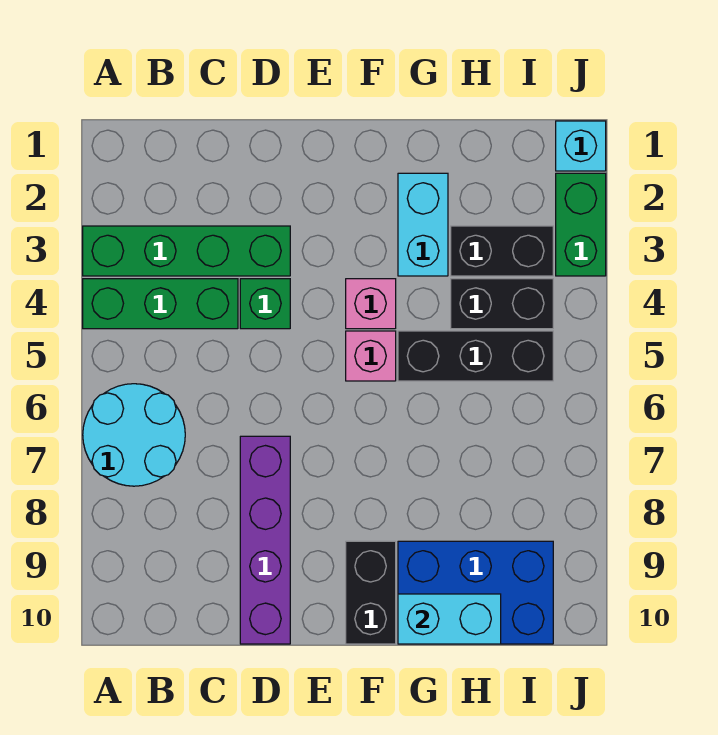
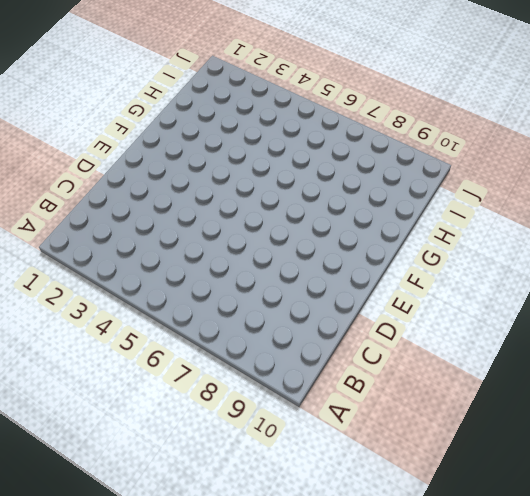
none -> green brick A3:D3 level 1
none -> green brick A4:C4 level 1
none -> cyan round brick A6:B7 level 1

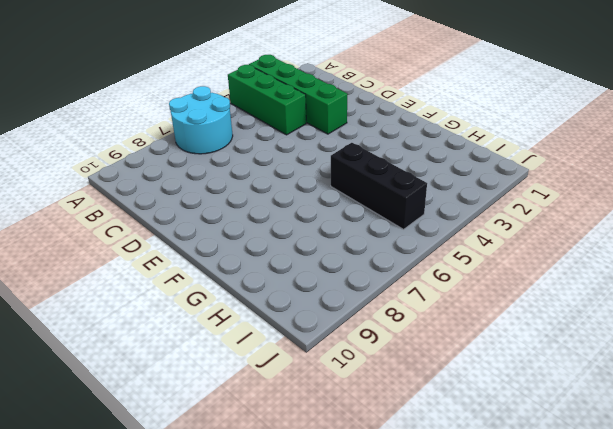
none -> green brick D4 level 1
none -> purple brick D7:D10 level 1
none -> pink brick F4 level 1

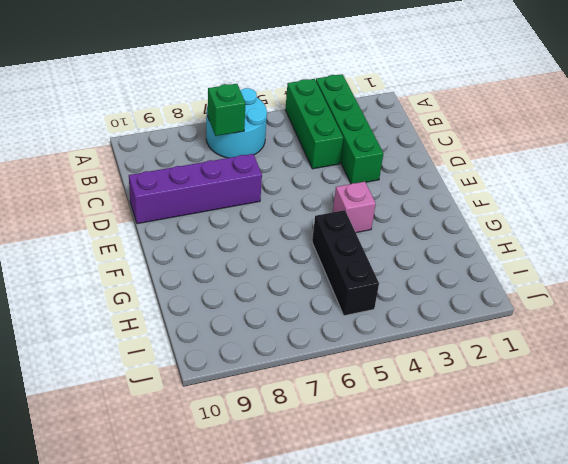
green brick B7 level 2 -> green brick D4 level 1
none -> pink brick F5 level 1
none -> black brick F9:F10 level 1
none -> cyan brick G2:G3 level 1

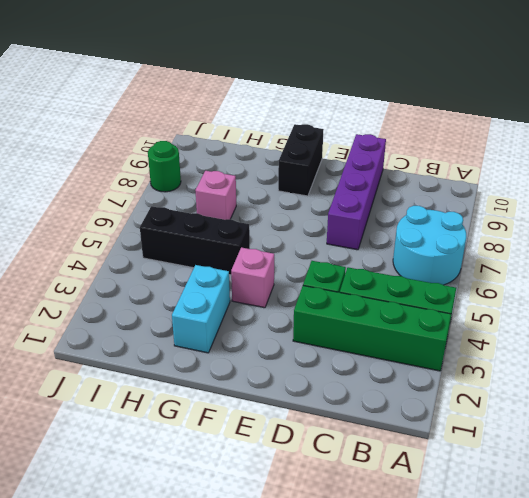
pink brick H7 level 1 -> pink brick F5 level 1
green round brick J8 level 1 -> none
none -> blue brick G9:I10 level 1
none -> black brick H3:I3 level 1
none -> black brick H4:I4 level 1

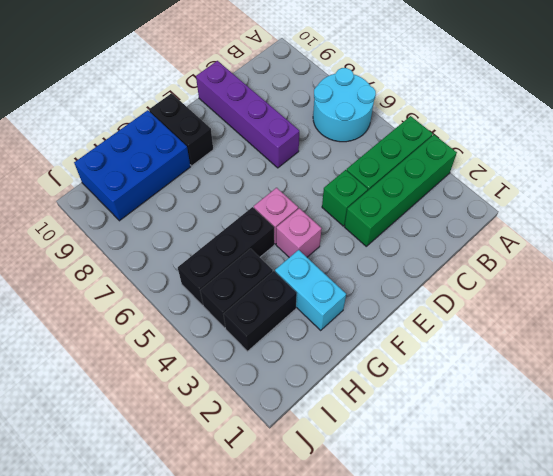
none -> cyan brick J1 level 1
none -> green brick J2:J3 level 1
none -> cyan brick G10:H10 level 2

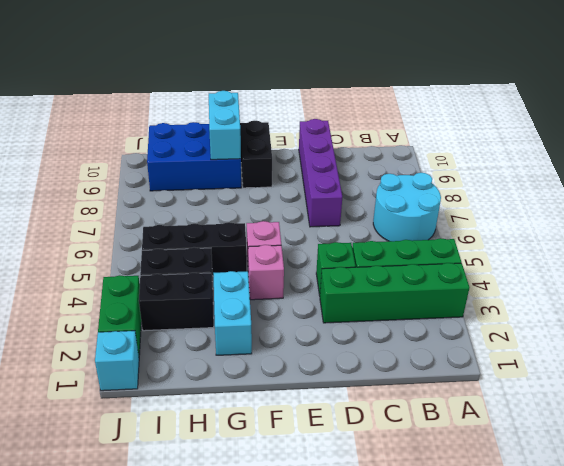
cyan brick G9:G10 level 2 -> cyan brick G10:H10 level 2

